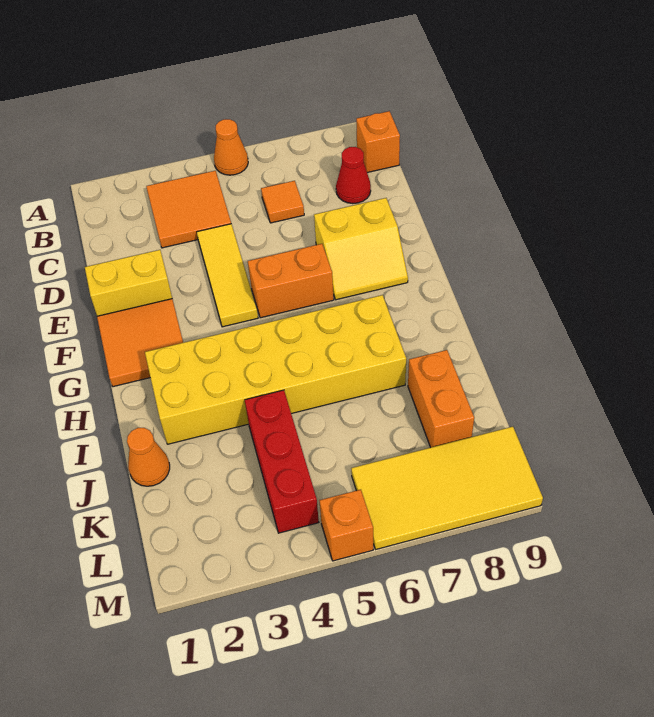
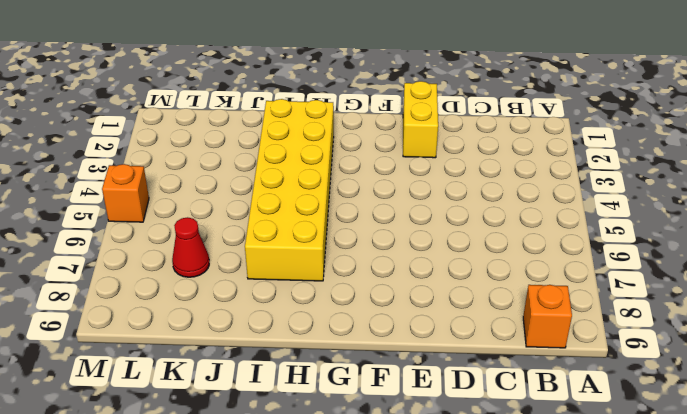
red cone K7 level 1 -> red cone C8 level 1
none -> orange cone A5 level 1
none -> orange tile B3:C4 level 1
none -> orange tile C6 level 1

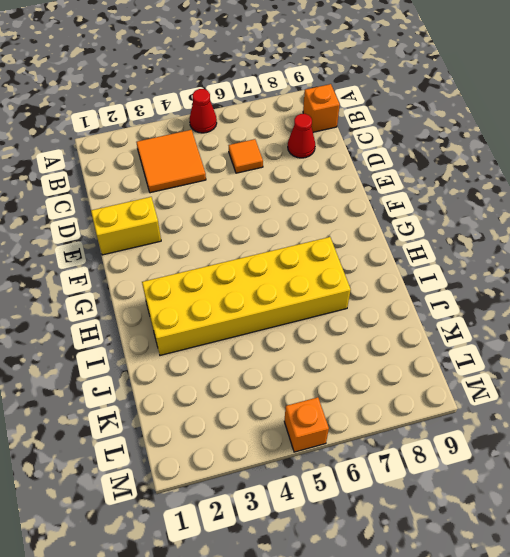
red cone A5 level 1 -> orange cone A5 level 1
none -> yellow tile D4:F4 level 1
none -> yellow slope E7:F8 level 1 top E
none -> orange tile F1:G2 level 1

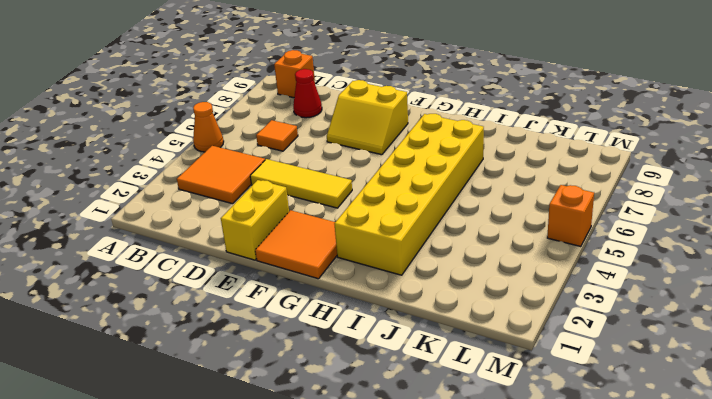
yellow slope E7:F8 level 1 top 8 -> yellow slope E7:F8 level 1 top E
none -> orange brick F5:F6 level 1
none -> orange cone J1 level 1
none -> red brick J4:L4 level 1

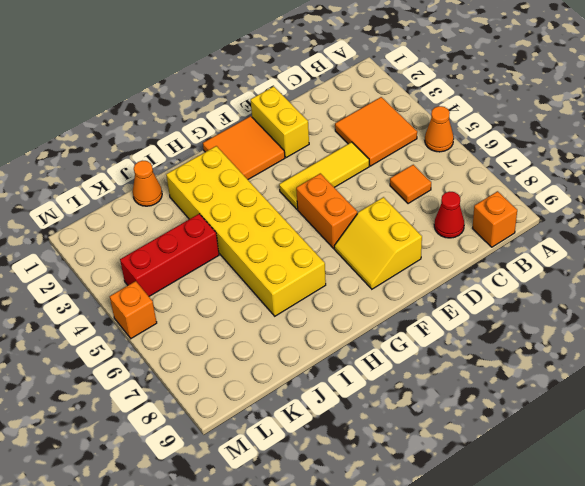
none -> orange brick J8:K8 level 1
none -> yellow tile L6:M9 level 1

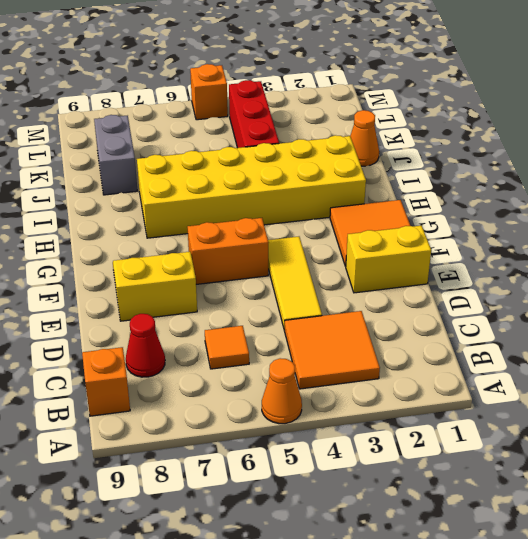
grey brick J8:K8 level 1 -> orange brick J8:K8 level 1
none -> yellow tile L6:M9 level 1

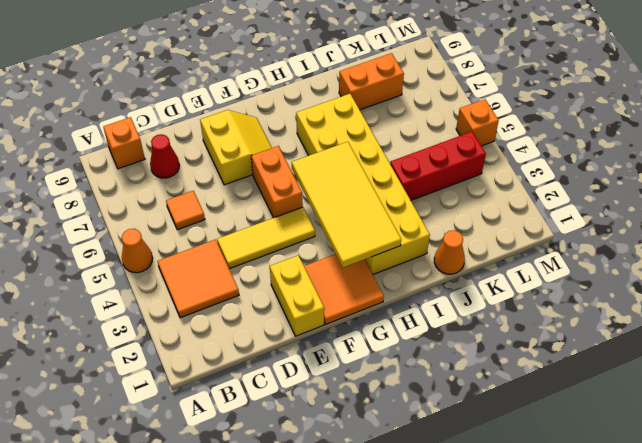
yellow tile G2:H5 level 2 -> yellow tile L6:M9 level 1

